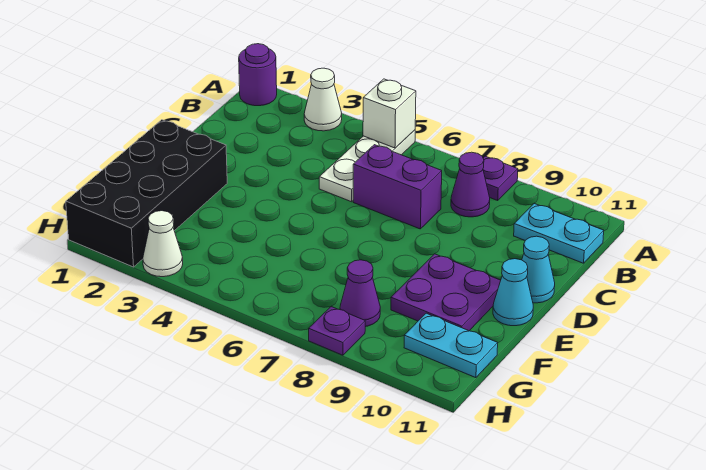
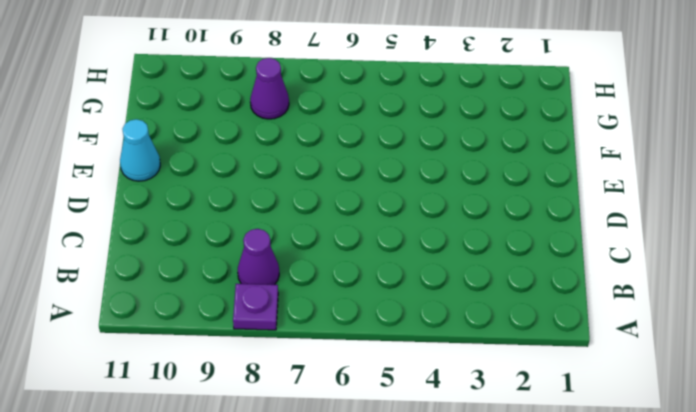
none -> purple round brick A1 level 1
none -> white cone A3 level 1
none -> white plate A5:C5 level 1

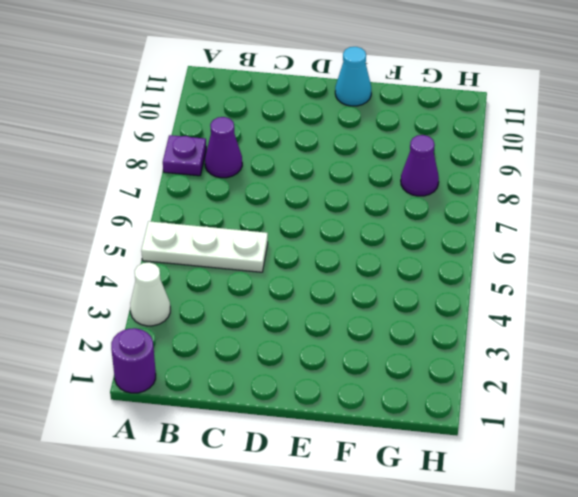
none -> cyan plate B10:B11 level 1
none -> purple brick C6:C7 level 1
none -> cyan cone D11 level 1

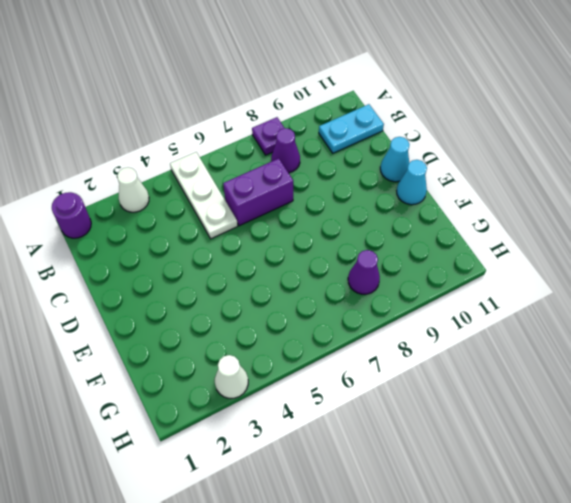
none -> black brick E1:H2 level 1
none -> purple plate E9:F10 level 1
none -> cyan plate G10:G11 level 1

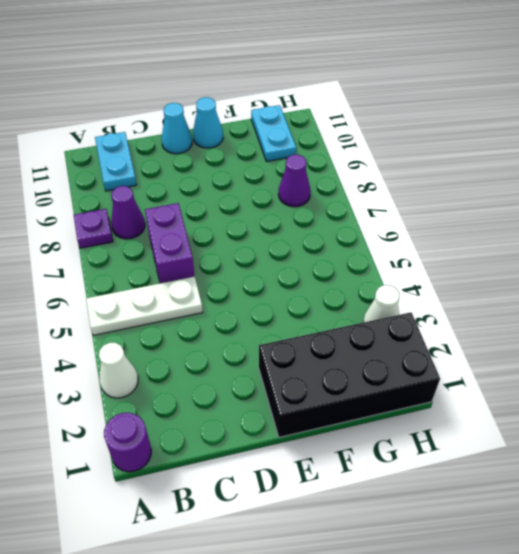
none -> purple plate E9:F10 level 1
none -> purple plate H8 level 1
none -> white brick A5 level 2

